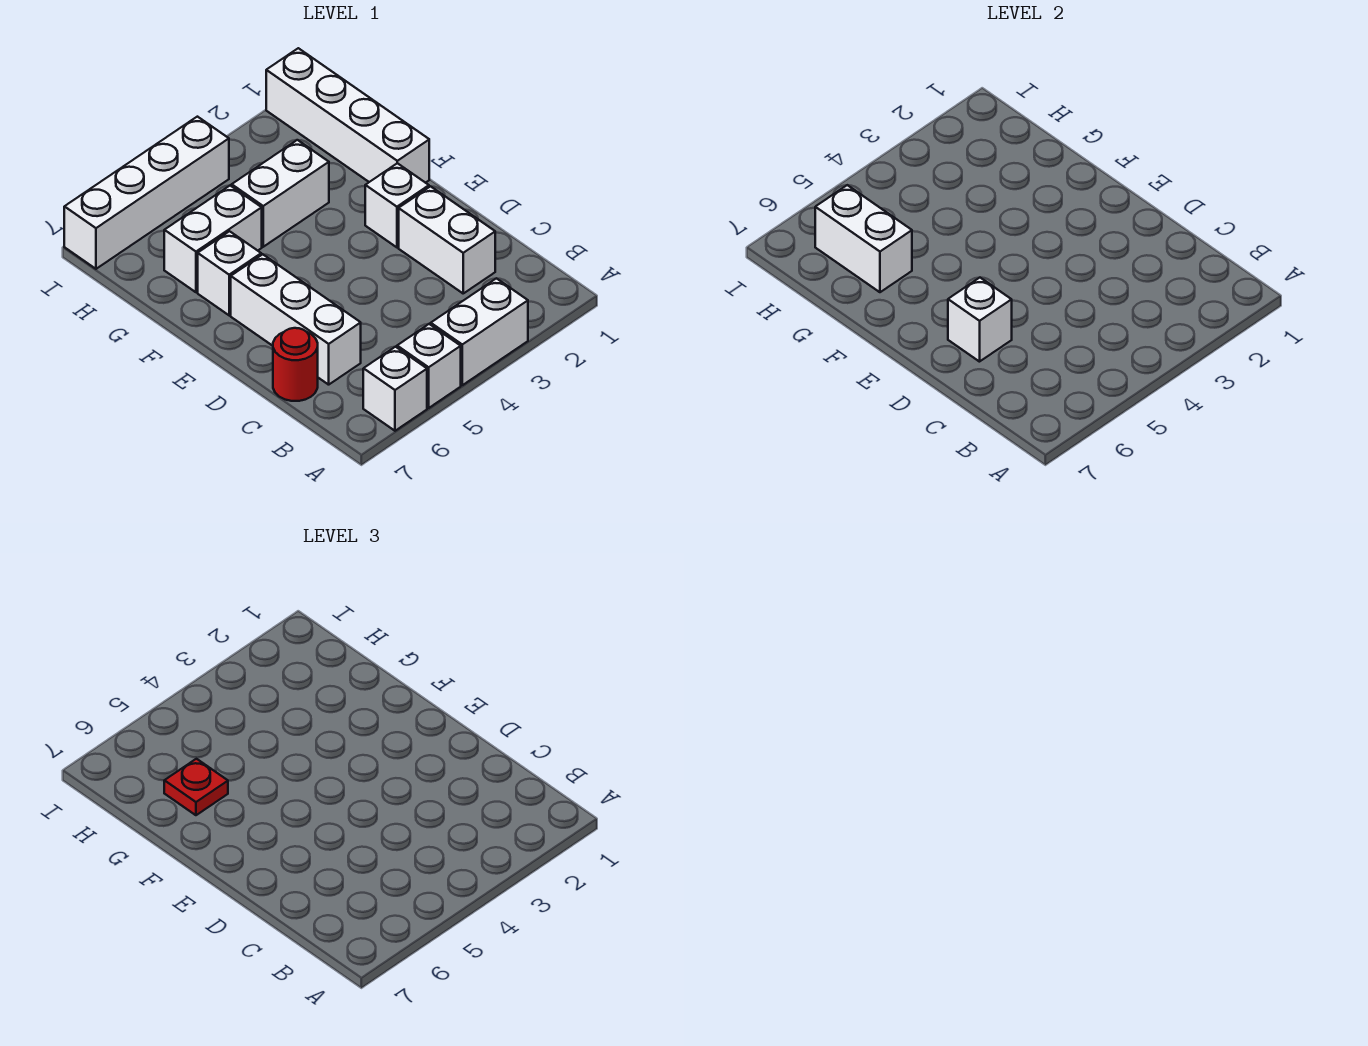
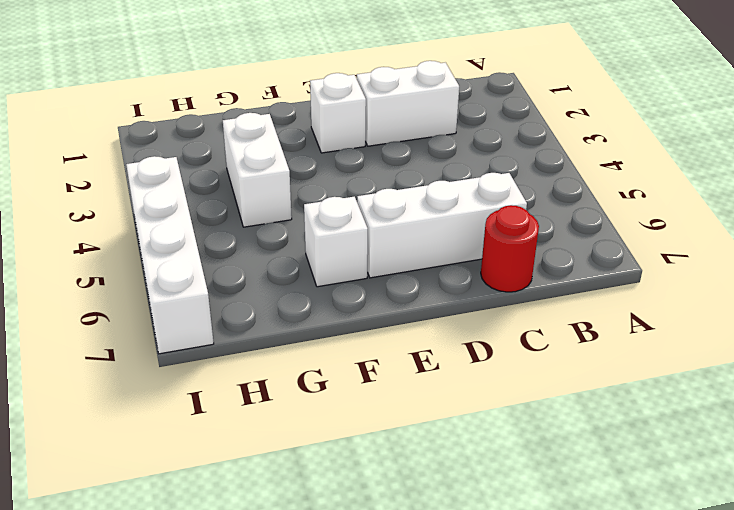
none -> white brick A3:A4 level 1
none -> white brick A5 level 1
none -> white brick A6 level 1

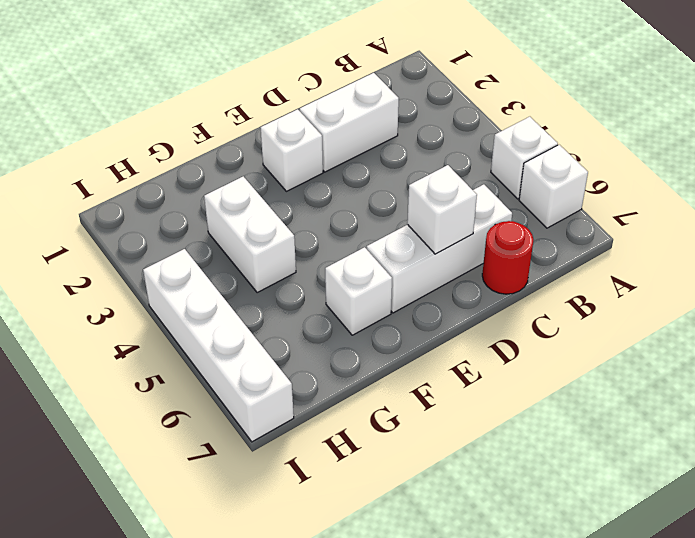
none -> white brick A3:A4 level 1
none -> white brick F1:I1 level 1
none -> white brick G5:G6 level 1

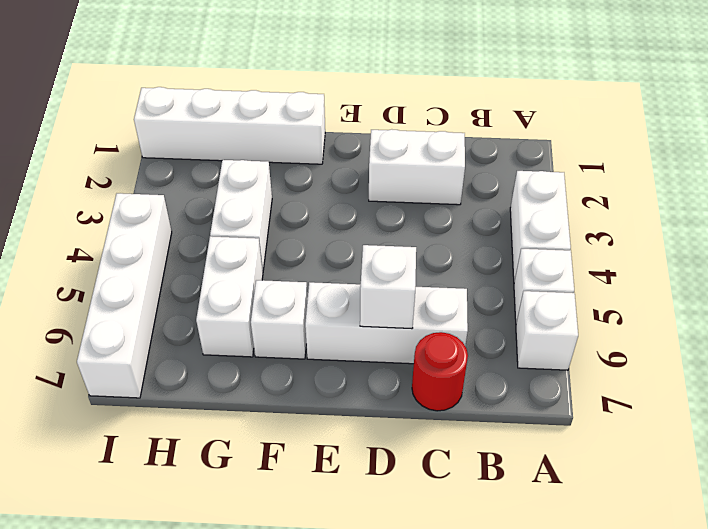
none -> white brick E2 level 1
none -> white brick G6:H6 level 2
none -> red plate G6 level 3

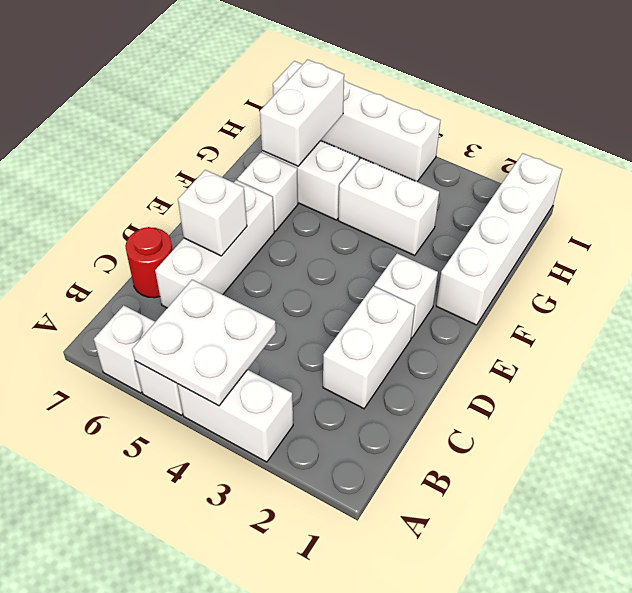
white plate A4:B5 level 2 -> none
none -> red plate G6 level 3

